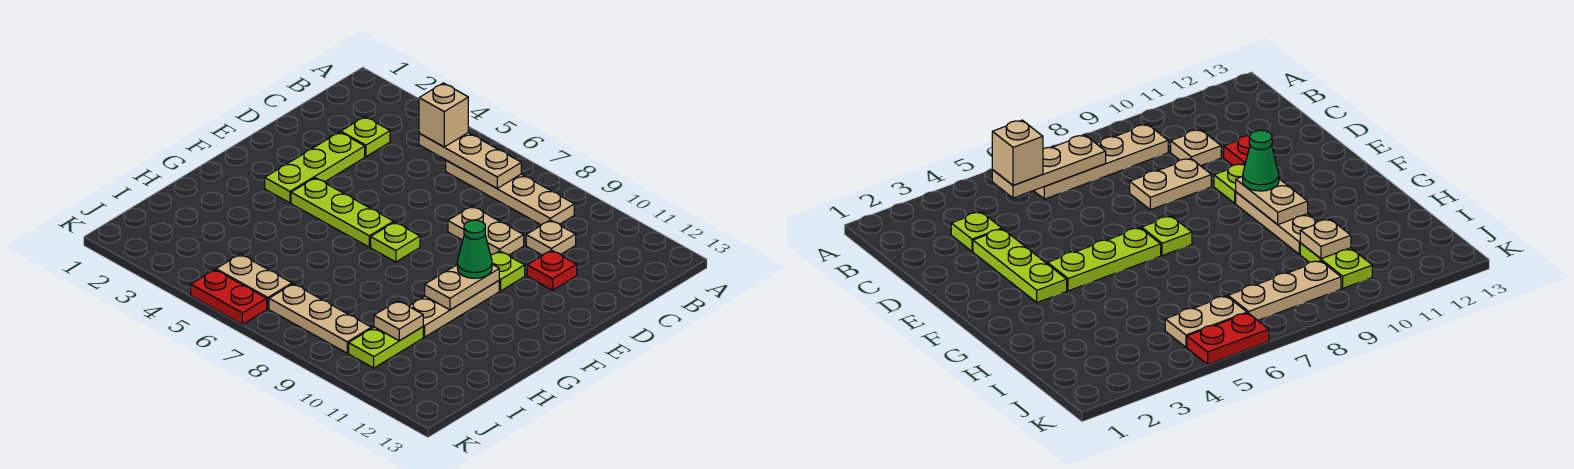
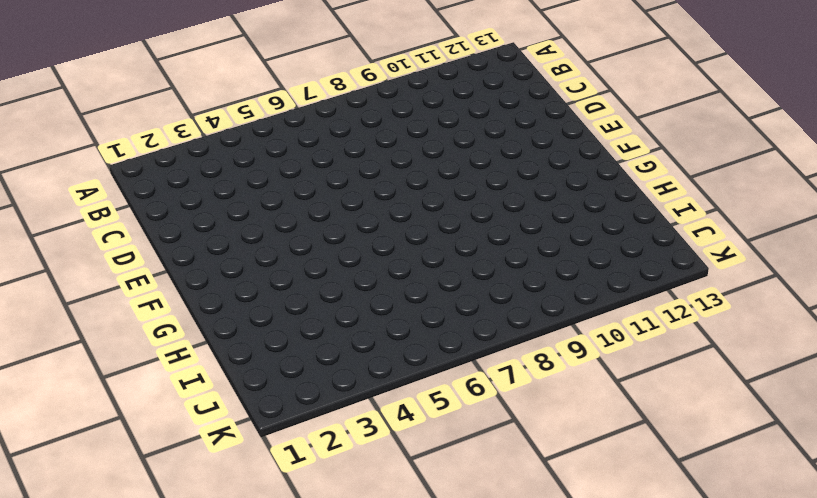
none -> tan plate B6:B9 level 1
none -> lime plate C3 level 1
none -> tan plate C10 level 1

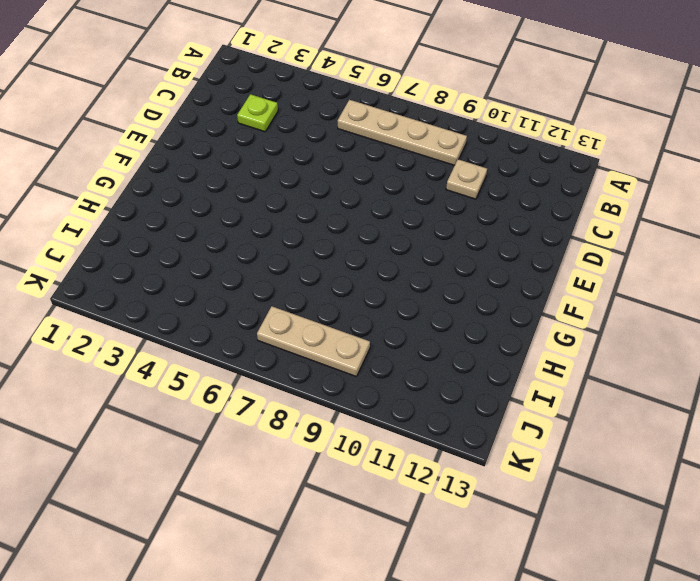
none -> lime plate D3:F3 level 1
none -> tan plate D8:D9 level 1
none -> red plate D11 level 1

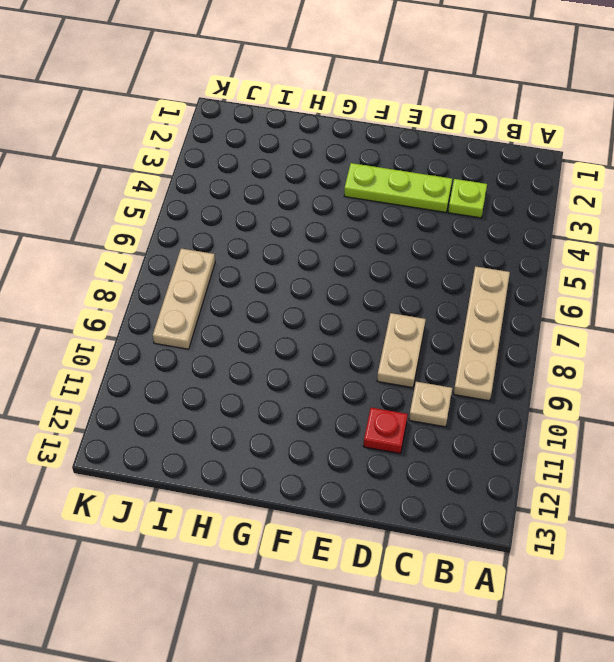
none -> lime plate E10 level 1
none -> lime plate F4:F6 level 1
none -> lime plate F7 level 1

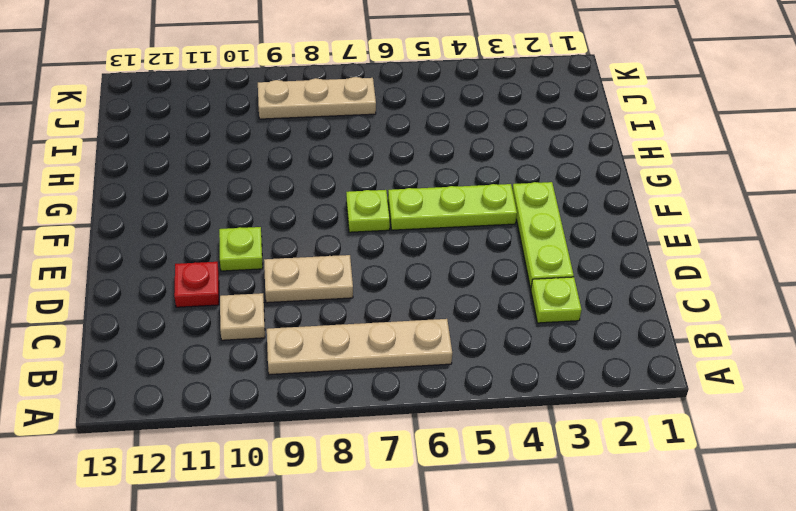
none -> tan plate F10:H10 level 1
none -> lime plate I10:J10 level 1
none -> tan plate J5:J6 level 1

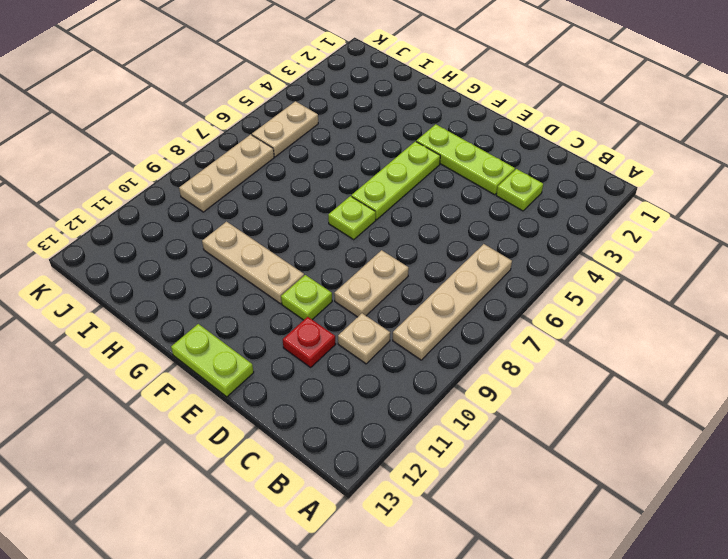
lime plate E13:F13 level 1 -> lime plate I10:J10 level 1
none -> red plate K5:K6 level 1
none -> tan plate B5:B7 level 2
none -> tan plate F10:G10 level 2

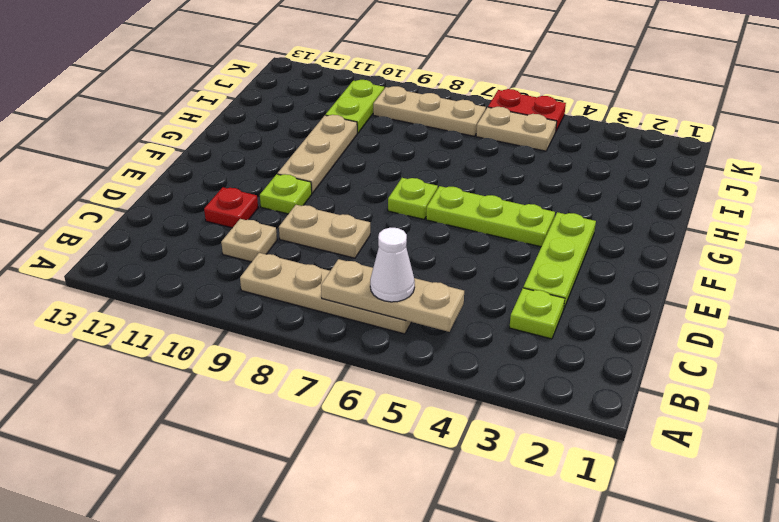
white cone B6 level 3 -> none
none -> tan plate F10:G10 level 2
none -> tan plate I10 level 2
none -> tan brick B5 level 3

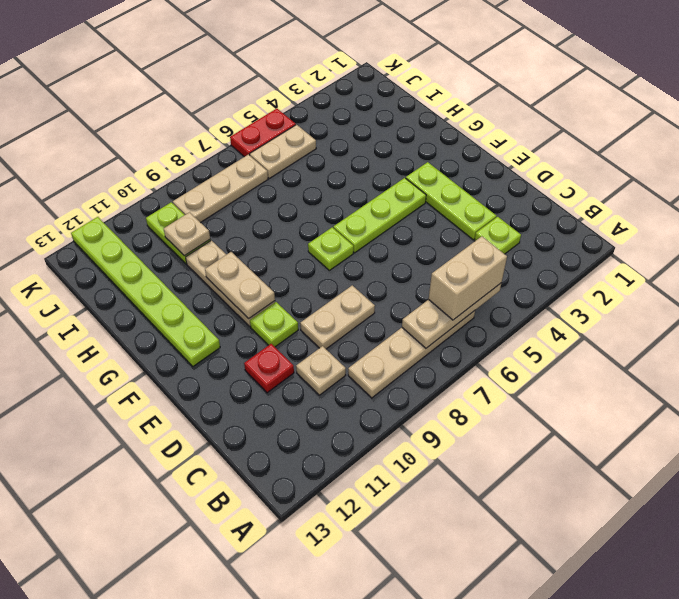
tan brick B5:B6 level 3 -> tan brick B5 level 3
lime plate F12:K12 level 1 -> none
none -> green cone F10 level 3

